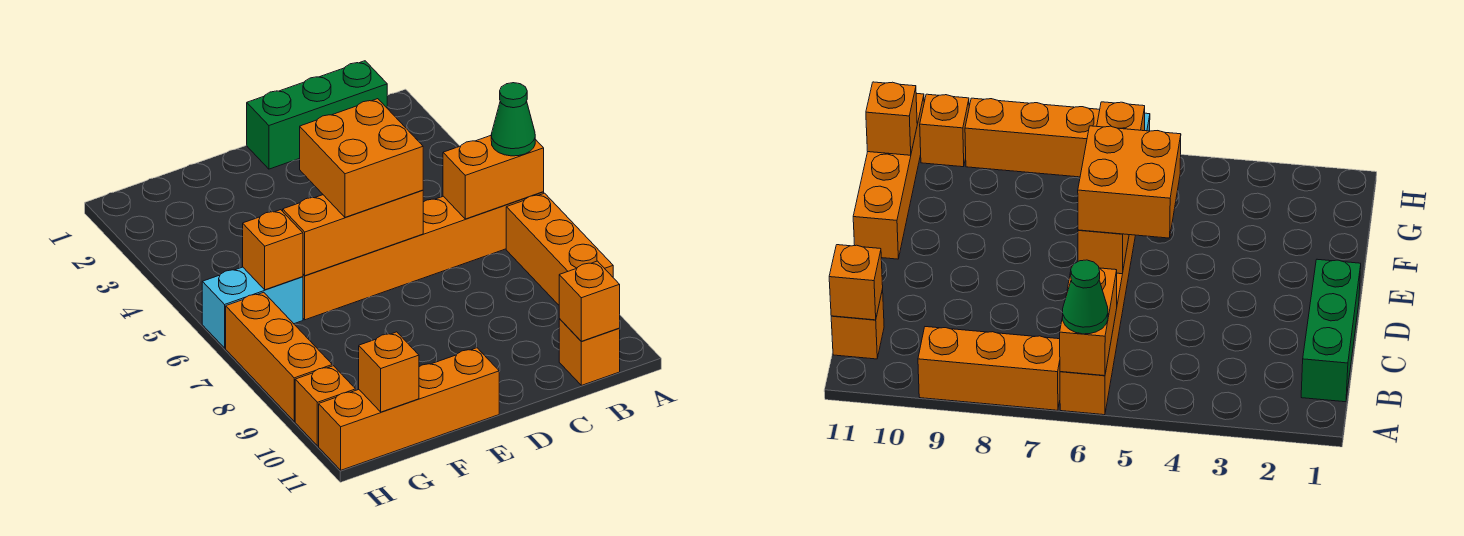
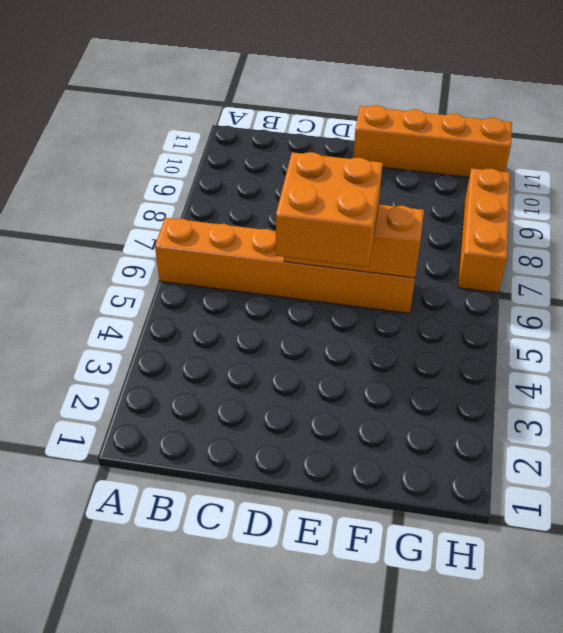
none -> orange brick A7:A9 level 1
none -> green brick B1:D1 level 1
none -> orange brick B11 level 1

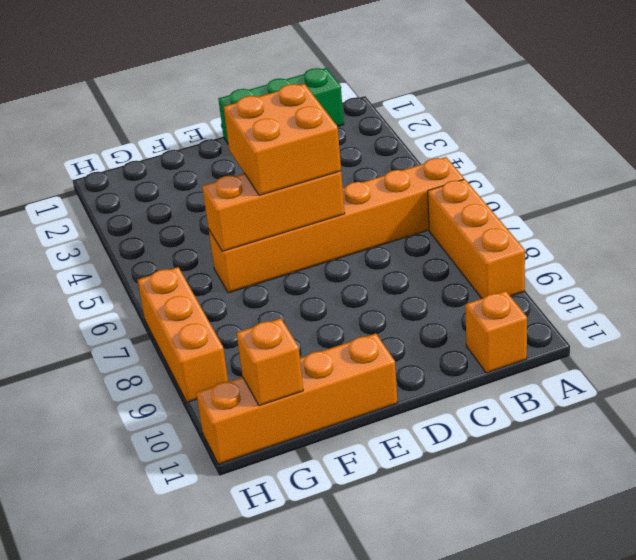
none -> cyan brick G6:H6 level 1
none -> orange brick H10 level 1
none -> orange brick A6:B6 level 2

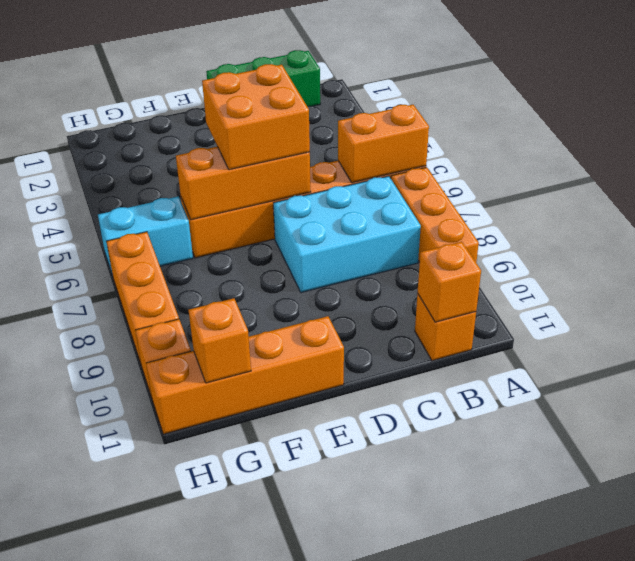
cyan brick B7:D8 level 1 -> none
none -> orange brick G6 level 2
none -> green cone A6 level 3

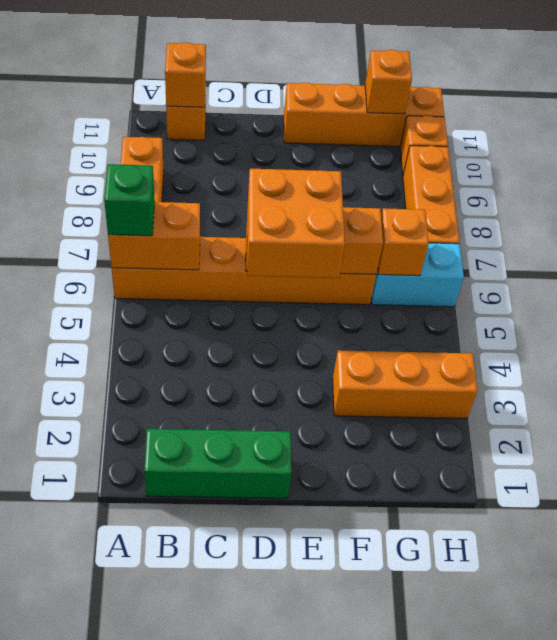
green brick A6 level 3 -> green cone A6 level 3
orange brick F3:H3 level 1 -> none

